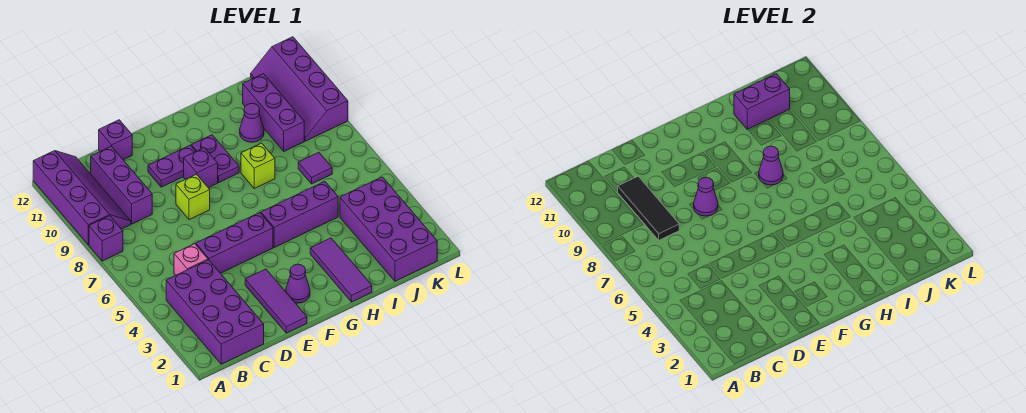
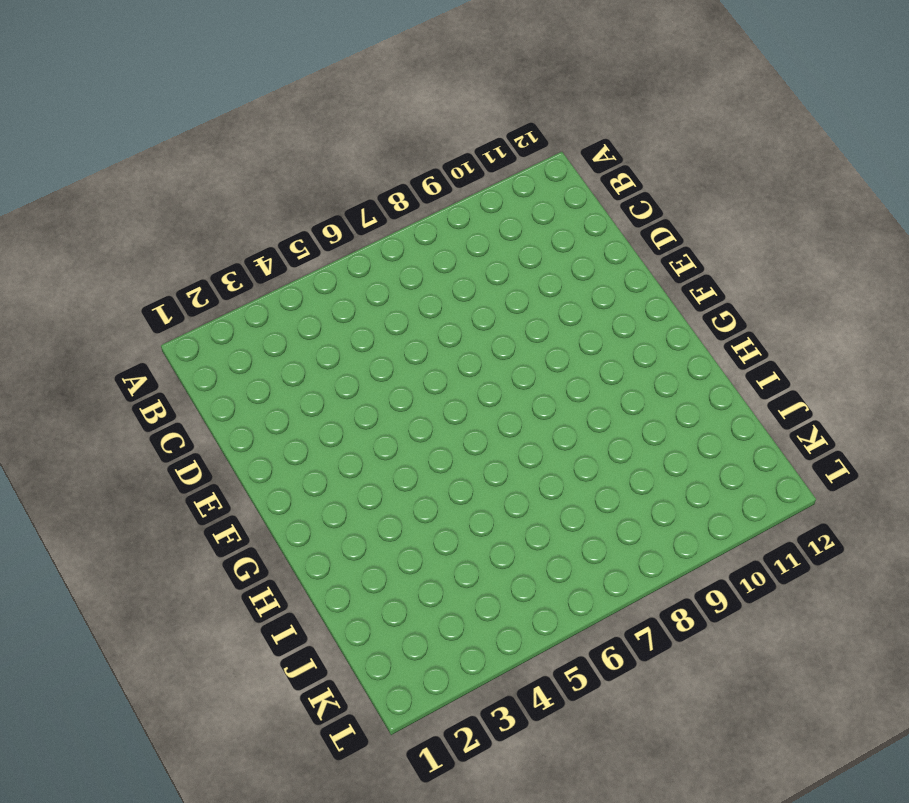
none -> purple brick A8 level 1
none -> purple slope A9:B12 level 1 top A
none -> purple brick B1:C4 level 1

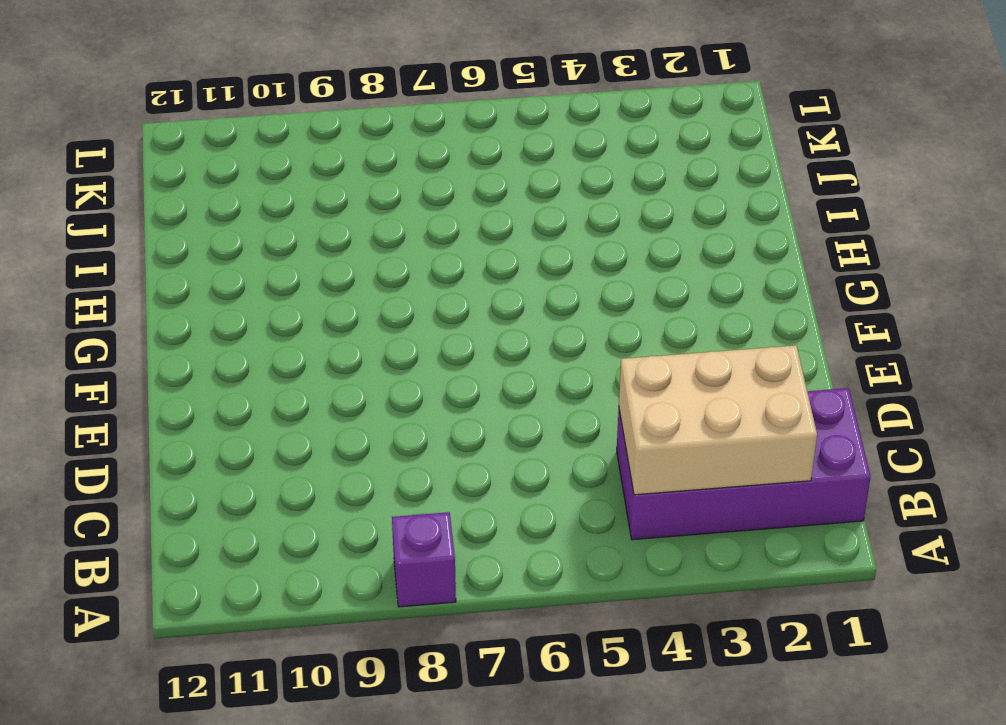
tan brick B2:C4 level 2 -> none
none -> purple slope A9:B12 level 1 top A
none -> pink brick C5 level 1
none -> purple brick C9:C11 level 1

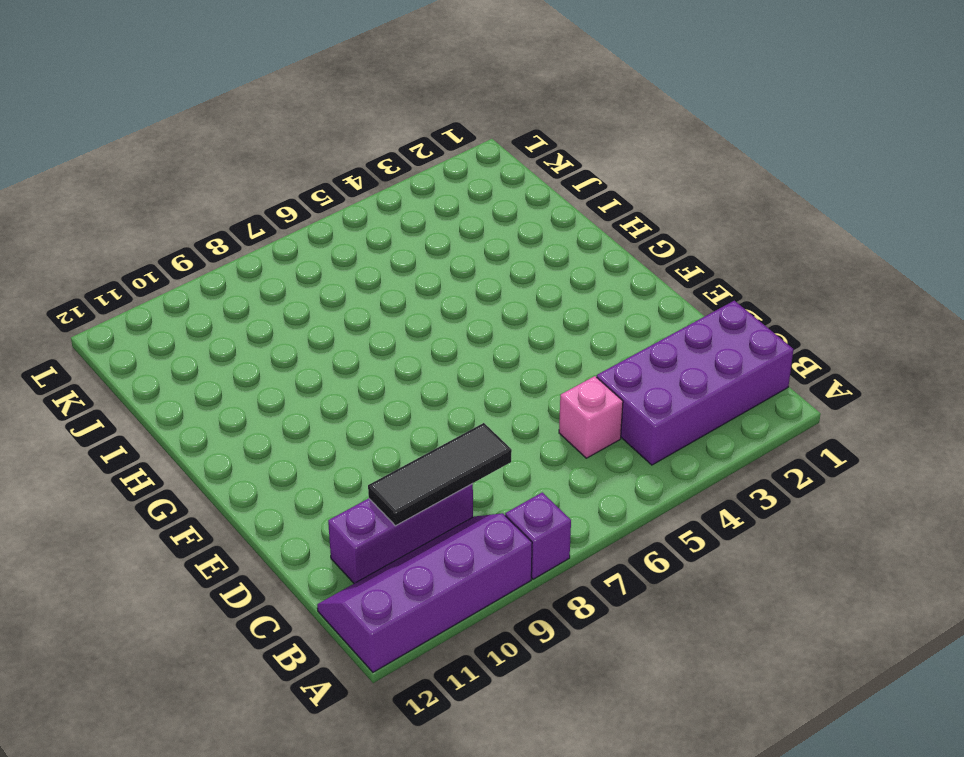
none -> purple brick D5:F5 level 1
none -> purple brick D12 level 1
none -> purple tile E1:E3 level 1

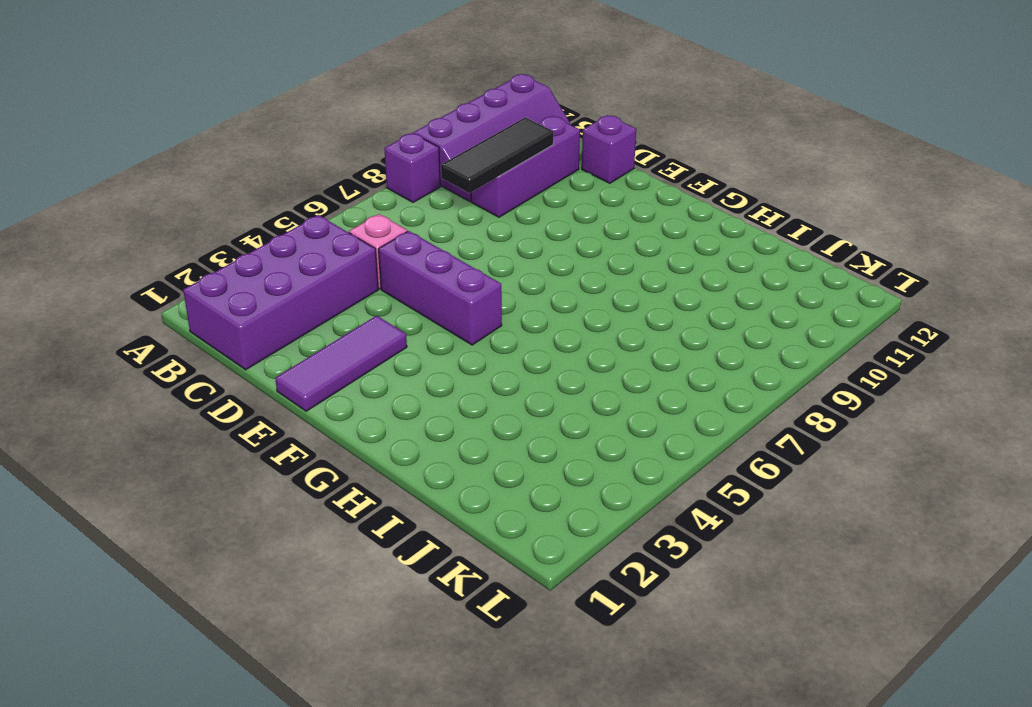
none -> lime brick E8 level 1
none -> purple plate E10:F10 level 1
none -> purple cone F2 level 1

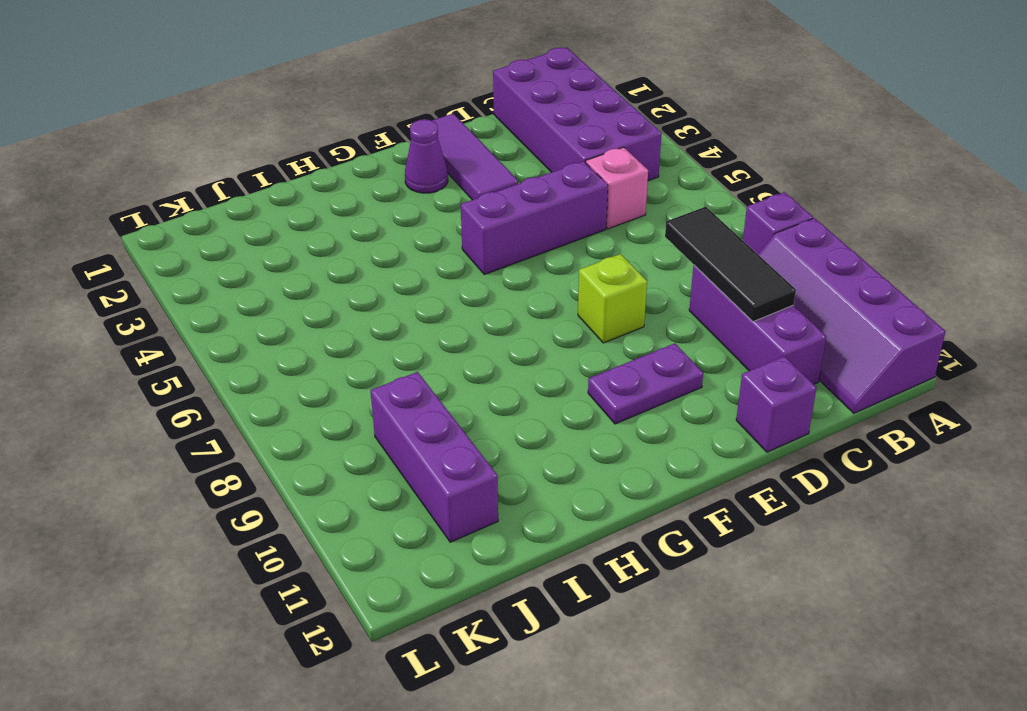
none -> purple brick F9 level 1
none -> purple brick G5:I5 level 1
none -> purple plate G9:G10 level 1

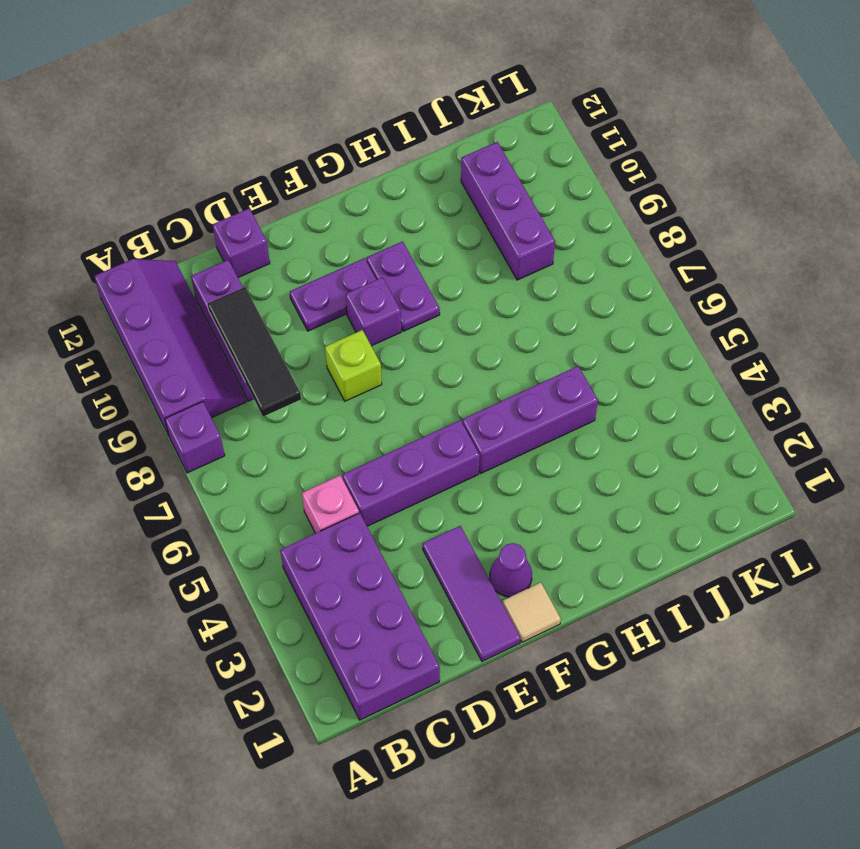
tan tile F1 level 1 -> none
none -> purple tile H1:H3 level 1
none -> lime brick H8 level 1
none -> purple cone I10 level 1

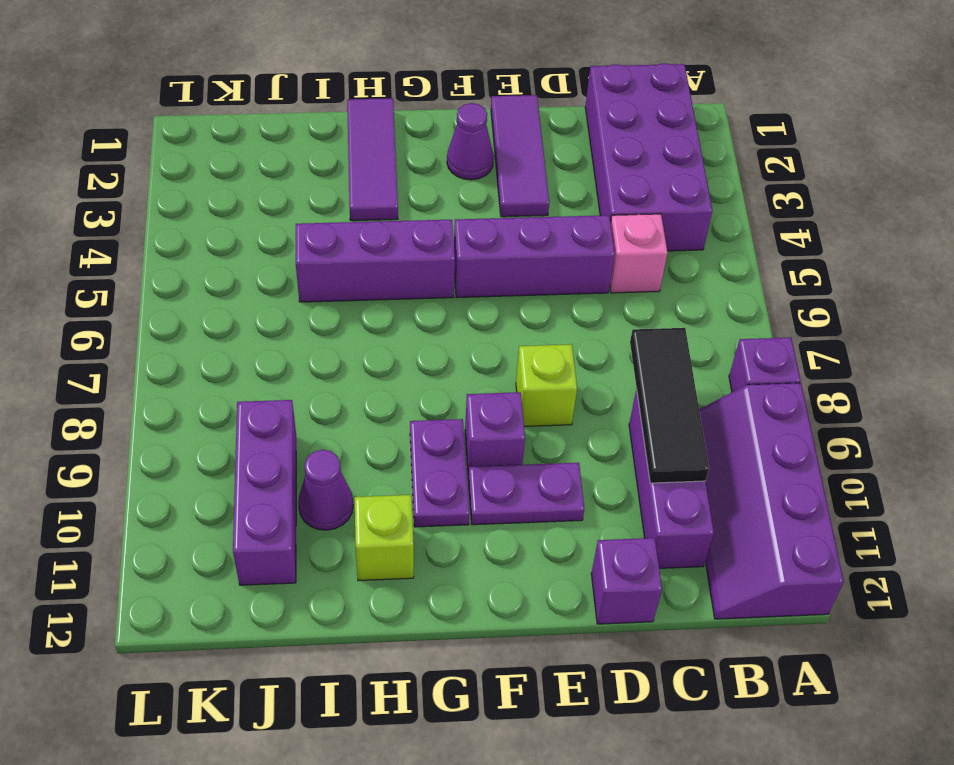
lime brick H11 level 1 -> lime brick H8 level 1
none -> purple brick J1:K4 level 1
none -> purple tile J7 level 1
none -> purple slope K9:L12 level 1 top L

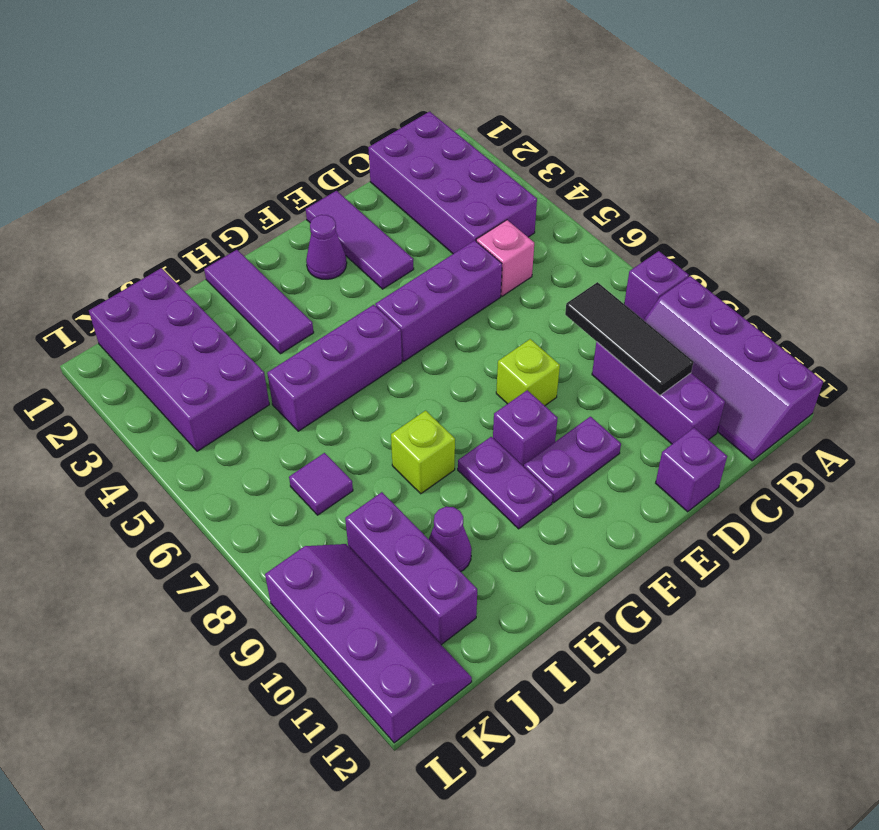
none -> purple cone E8 level 2
none -> purple cone H8 level 2
none -> purple brick I11:J11 level 2

